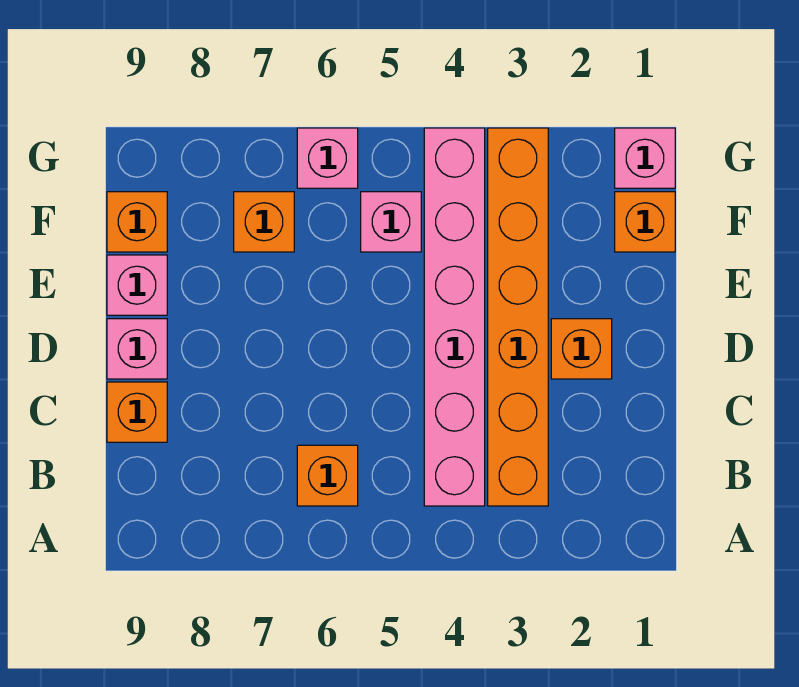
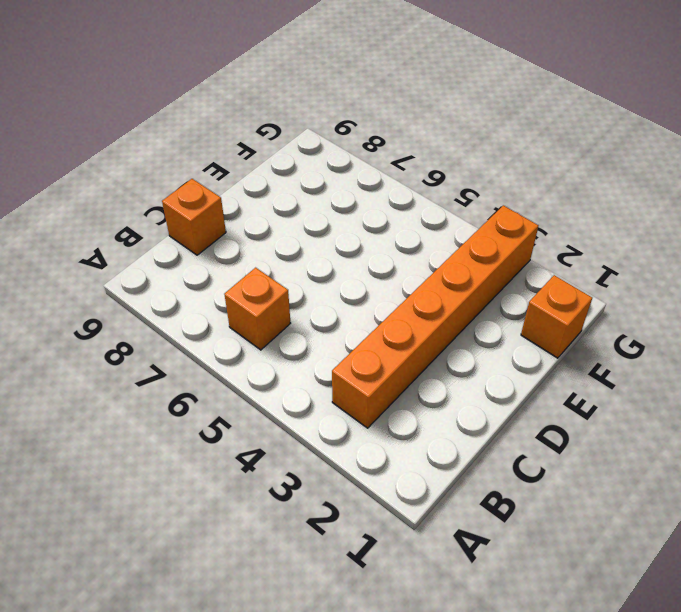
none -> pink brick B4:G4 level 1
none -> orange brick D2 level 1
none -> pink brick D9 level 1

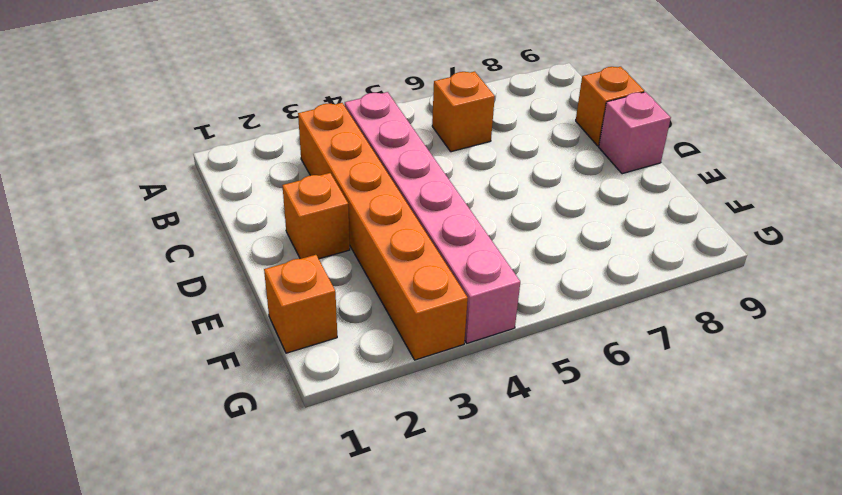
none -> pink brick E9 level 1
none -> pink brick F5 level 1
none -> orange brick F7 level 1

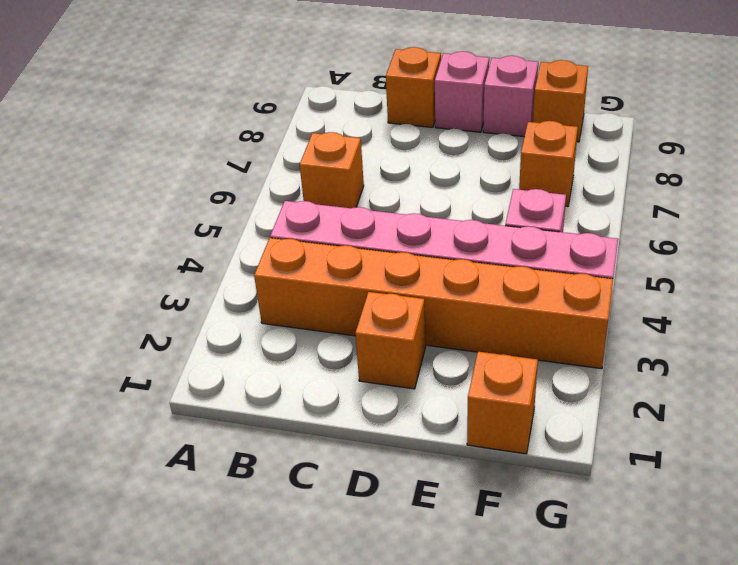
none -> pink brick G1 level 1
none -> pink brick G6 level 1

